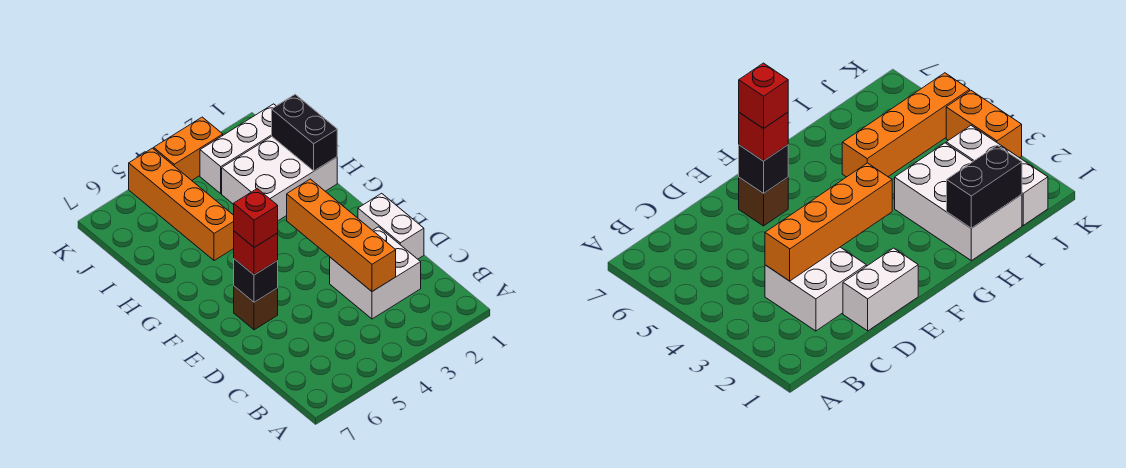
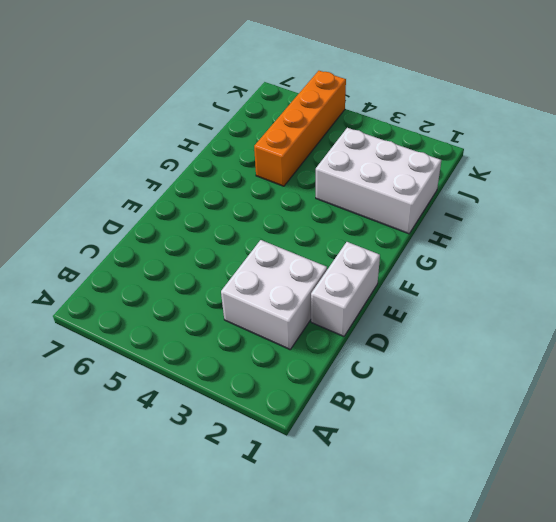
none -> brown brick E6 level 1
none -> white brick J1:J3 level 1
none -> orange brick K3:K4 level 1

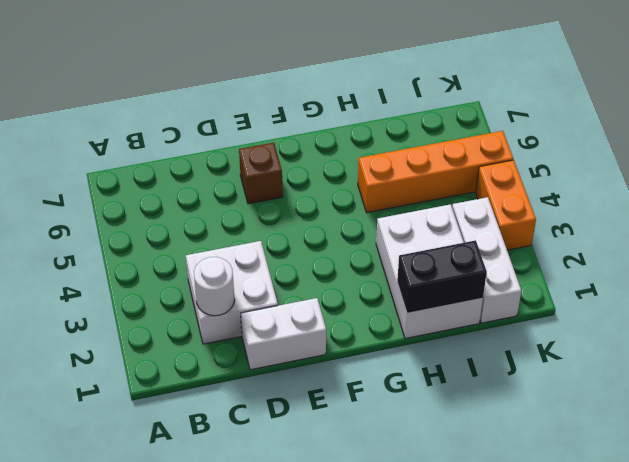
white round brick C2 level 2 -> none
none -> orange brick C3:F3 level 2
none -> black brick E6 level 2
none -> red brick E6 level 3

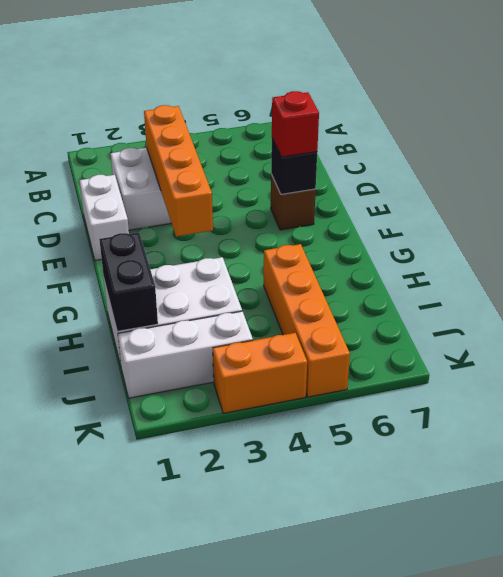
none -> red brick E6 level 4

